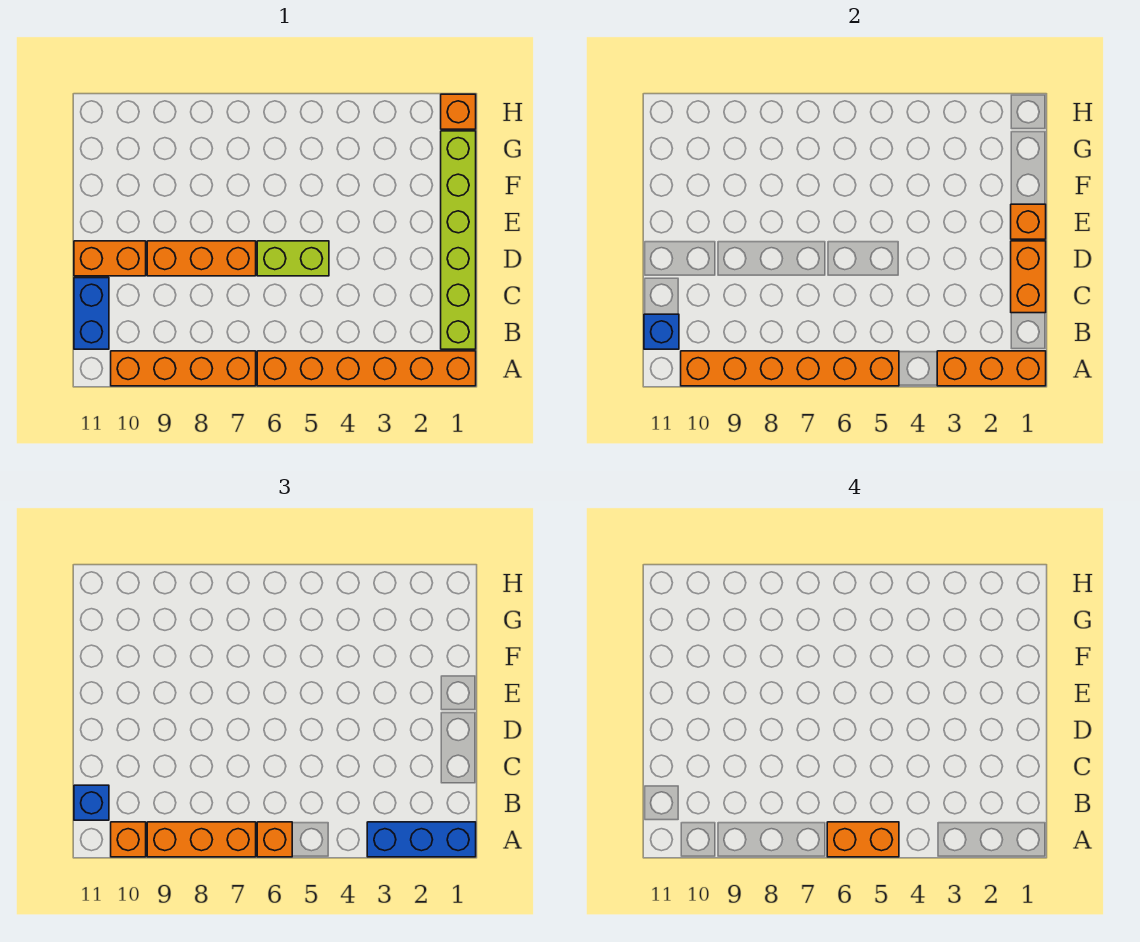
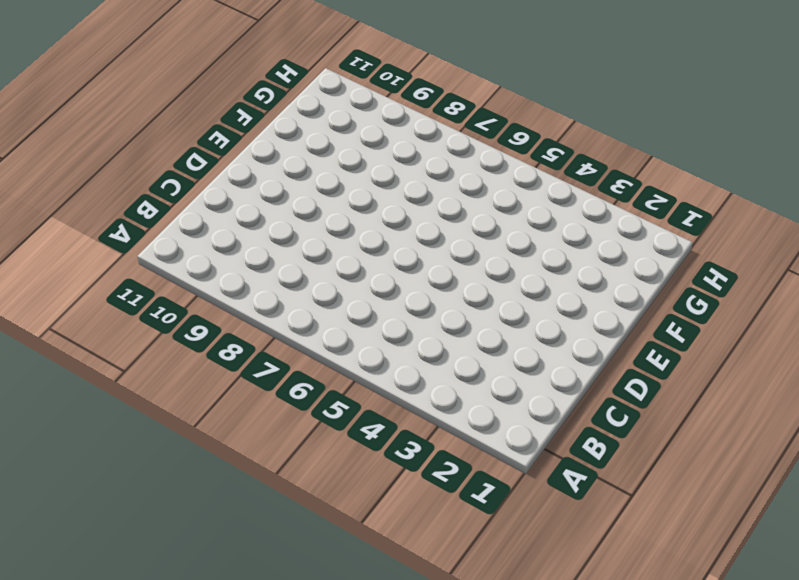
none -> orange brick A1:A6 level 1
none -> orange brick A7:A10 level 1
none -> lime brick B1:G1 level 1

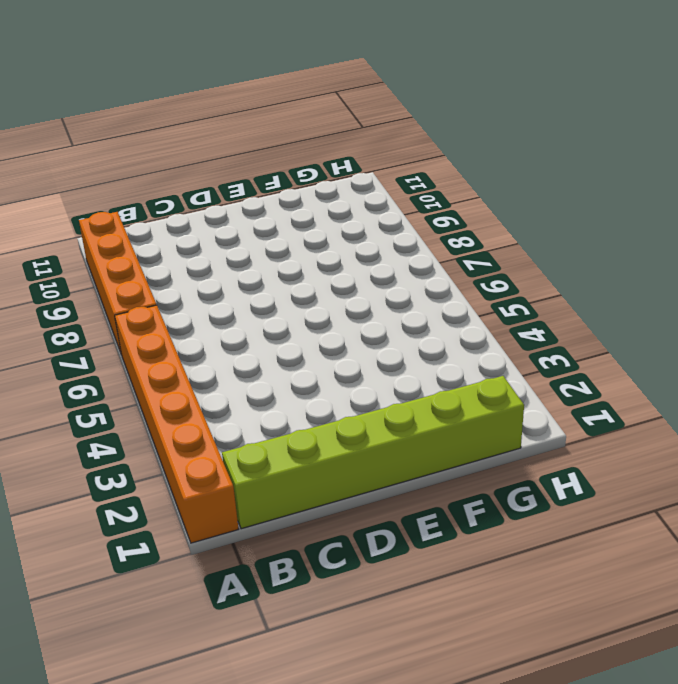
none -> blue brick B11:C11 level 1
none -> lime brick D5:D6 level 1
none -> orange brick D7:D9 level 1

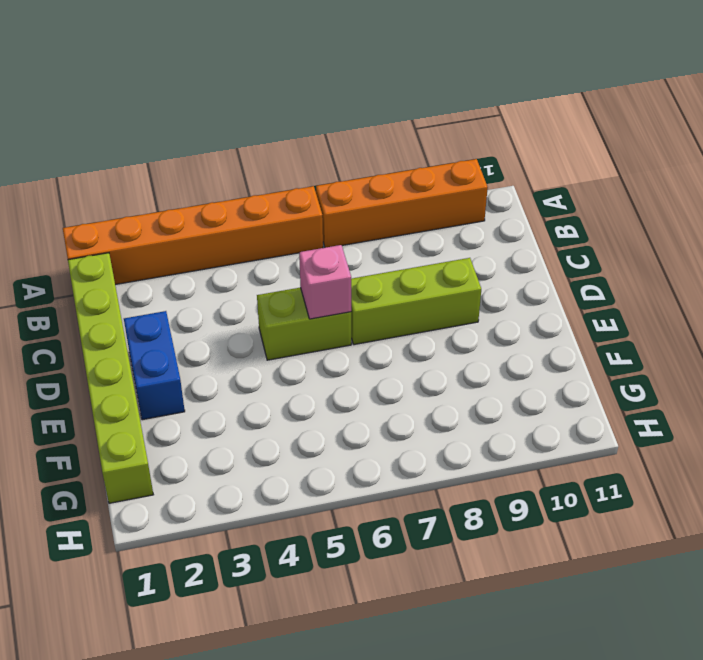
blue brick D2:E2 level 1 -> blue brick B11:C11 level 1
pink brick D6 level 2 -> none
lime brick D7:D9 level 1 -> orange brick D7:D9 level 1
none -> orange brick D10:D11 level 1
none -> orange brick H1 level 1
none -> orange brick A1:A3 level 2

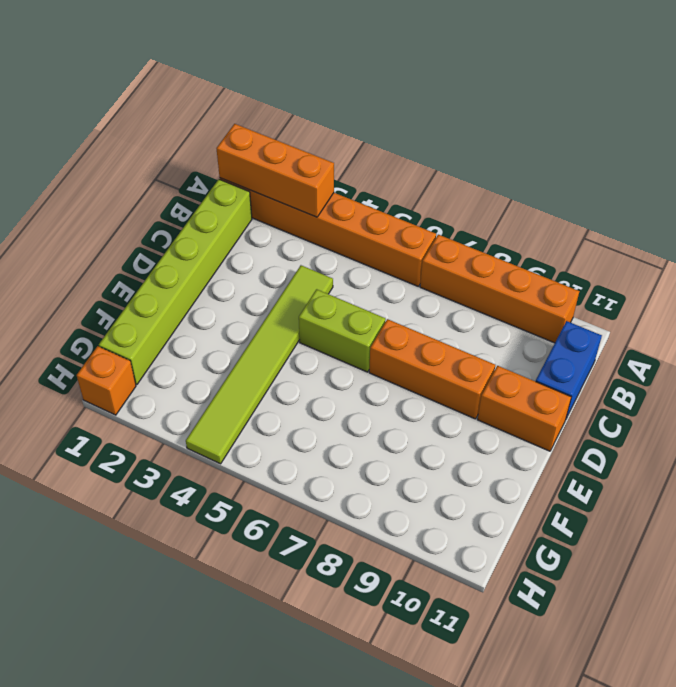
lime tile C4:H4 level 1 -> none
none -> orange brick A5:A10 level 2
none -> blue brick B11 level 2
none -> orange brick C1:D1 level 2

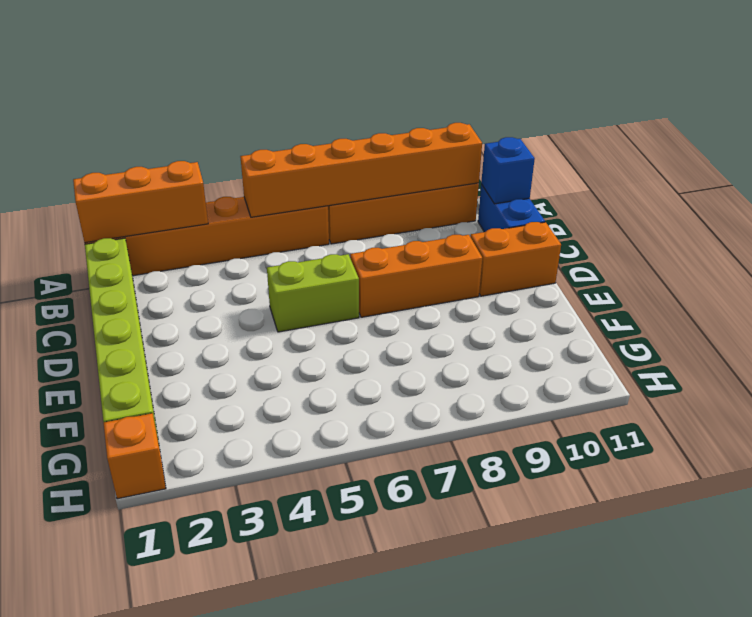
none -> orange brick C1:D1 level 2
none -> orange brick E1 level 2
none -> blue brick A1:A3 level 3

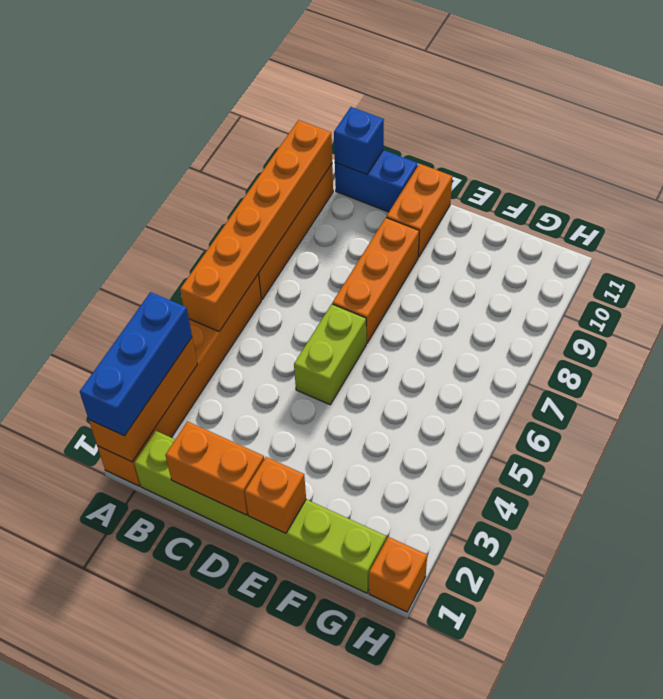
none -> orange brick A6 level 3
none -> orange brick A7:A9 level 3
none -> orange brick A10 level 3

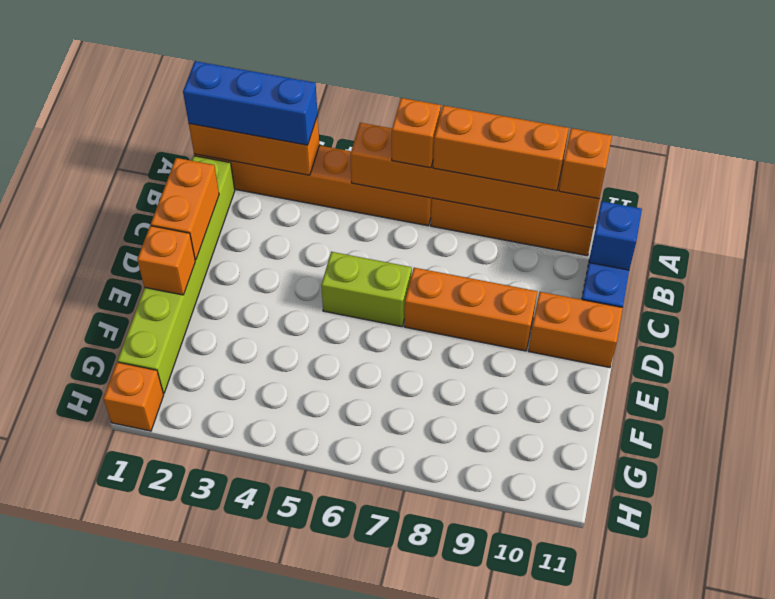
none -> blue brick B11 level 3
none -> orange brick A5:A6 level 4

